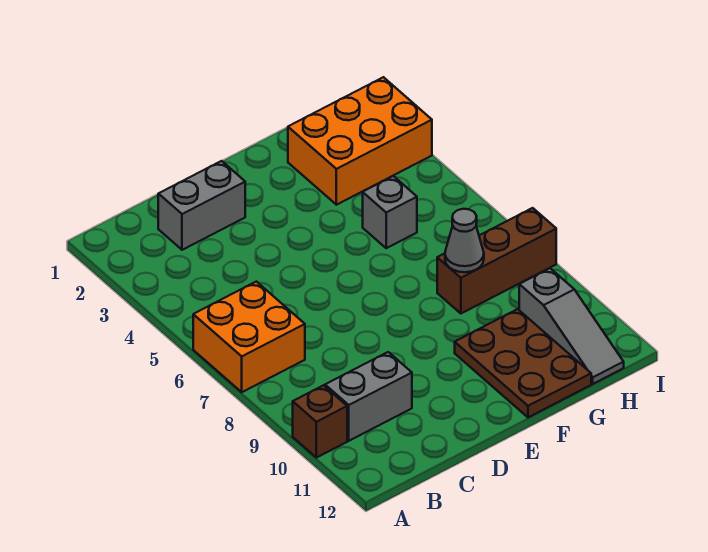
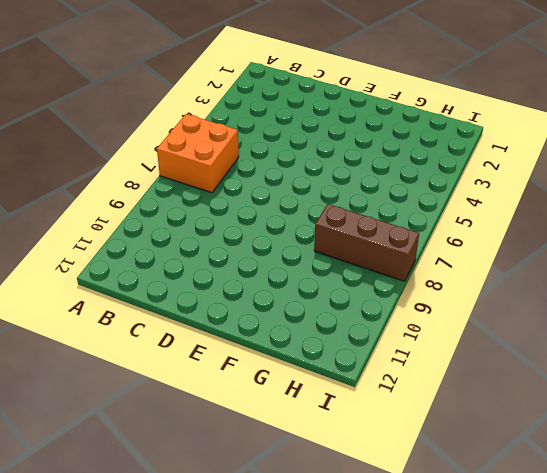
none -> brown brick A10 level 1
none -> grey brick B10:C10 level 1

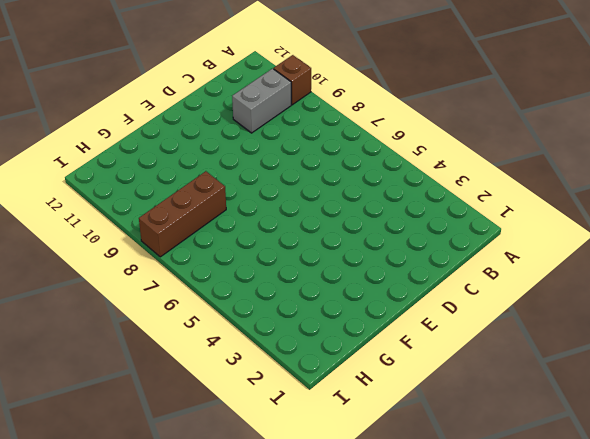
none -> orange brick A6:B7 level 1
none -> grey brick C2:D2 level 1

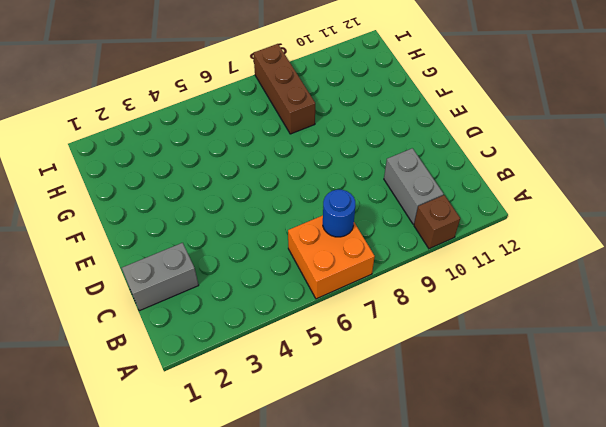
blue round brick B7 level 2 -> none
grey brick C1:C2 level 1 -> grey brick C2:D2 level 1
none -> brown plate F10:G12 level 1
none -> orange brick G2:I3 level 1

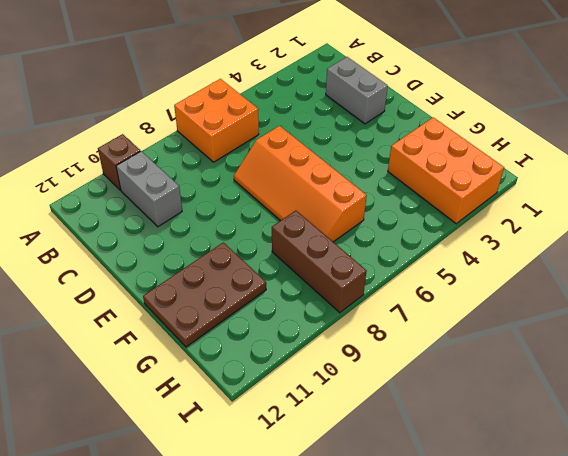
orange slope D6:G7 level 1 top 6 -> none
none -> grey brick G5 level 1
none -> grey slope H10:H12 level 1 top 10

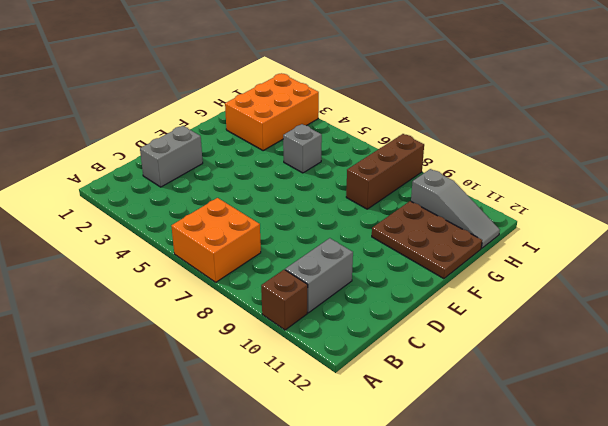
none -> grey cone G8 level 2

